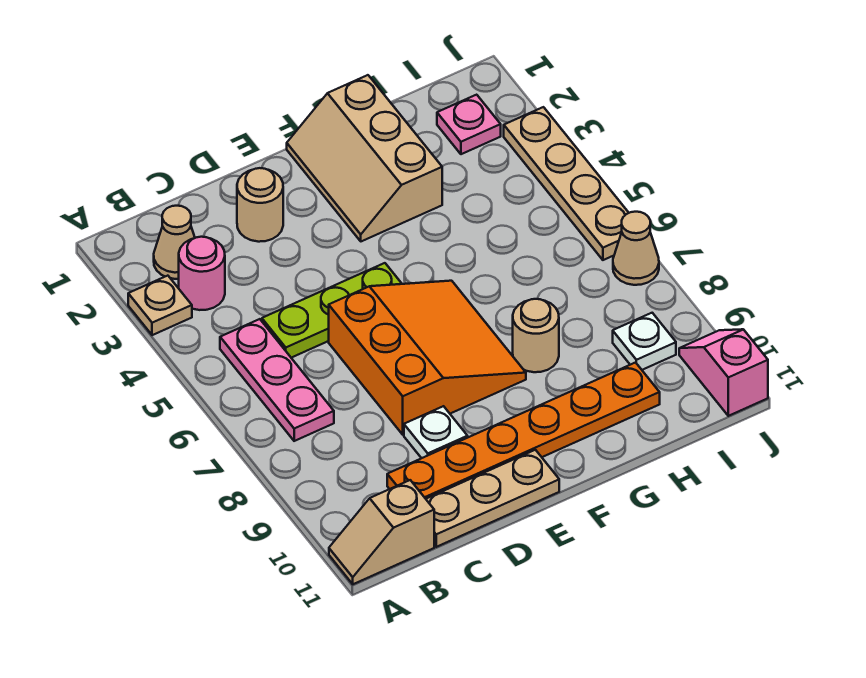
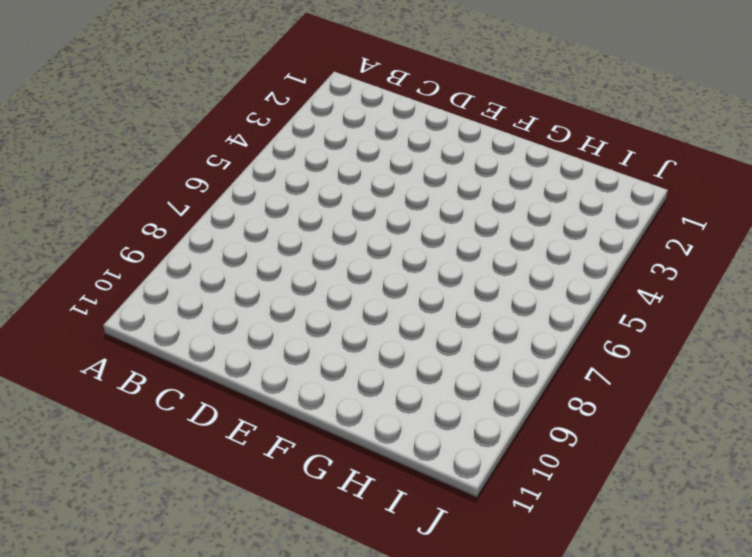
none -> tan plate A3 level 1
none -> tan slope A11:B11 level 1 top B
none -> tan cone B2 level 1

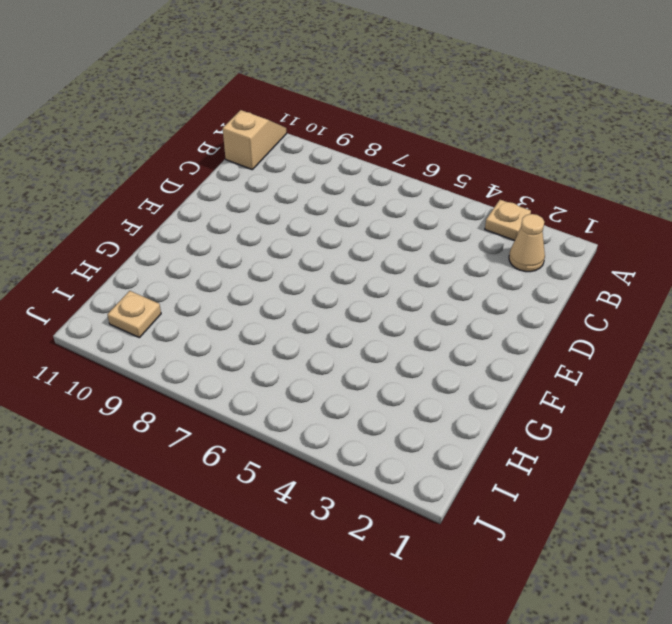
tan plate I10 level 1 -> none
none -> pink round brick B3 level 1
none -> pink plate B5:B7 level 1
none -> lime plate C5:E5 level 1

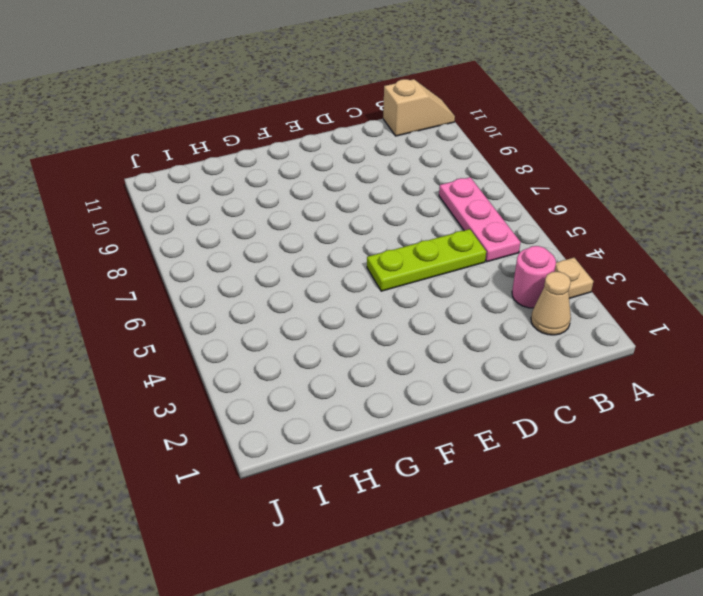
none -> orange plate C10:H10 level 1
none -> tan plate C11:E11 level 1
none -> tan round brick D2 level 1

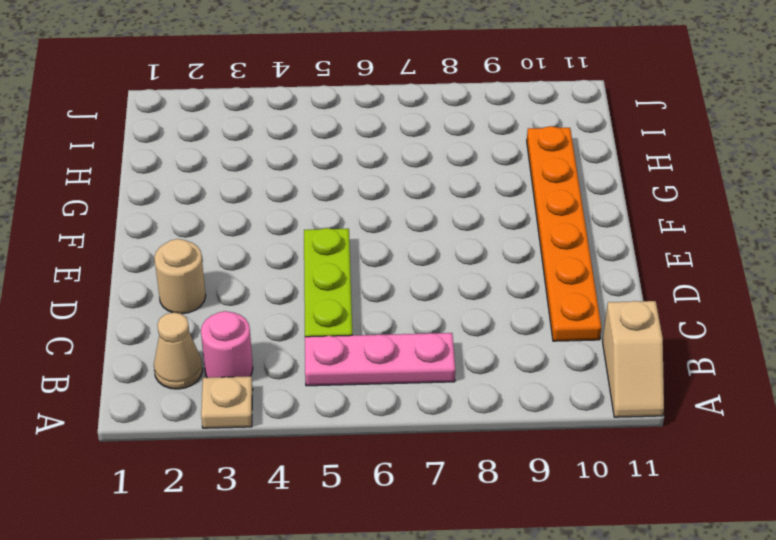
none -> tan plate C11:E11 level 1
none -> orange slope D6:F8 level 1 top D
none -> white plate D9 level 1

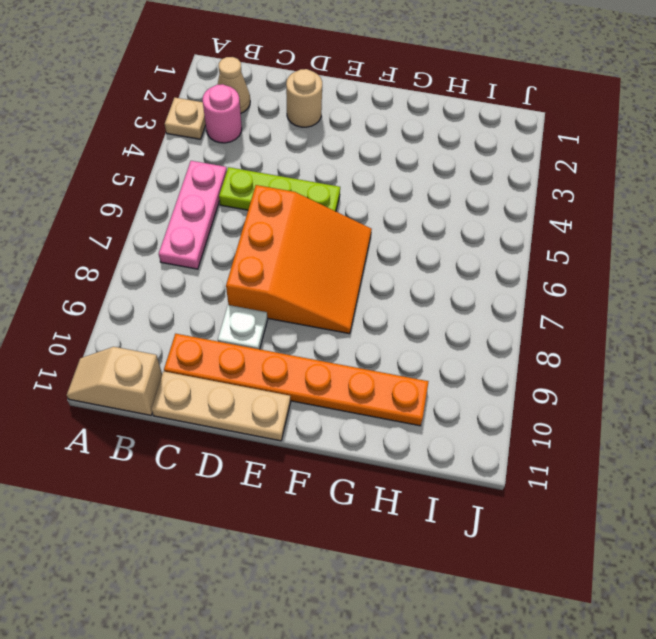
none -> tan slope F1:G3 level 1 top G
none -> tan round brick G8 level 1
none -> pink plate I2 level 1

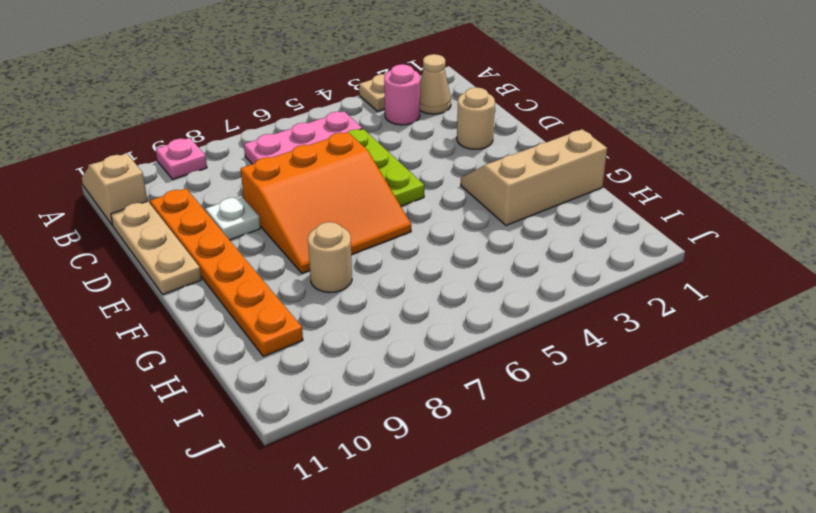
pink plate A9 level 1 -> pink plate I2 level 1
none -> white plate I9 level 1
none -> tan plate J3:J6 level 1
none -> tan cone J7 level 1

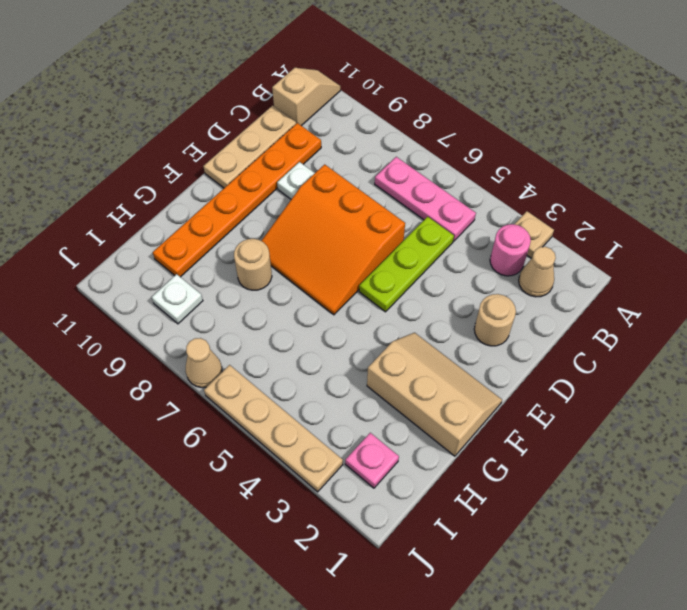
none -> pink slope J10:J11 level 1 top 11

